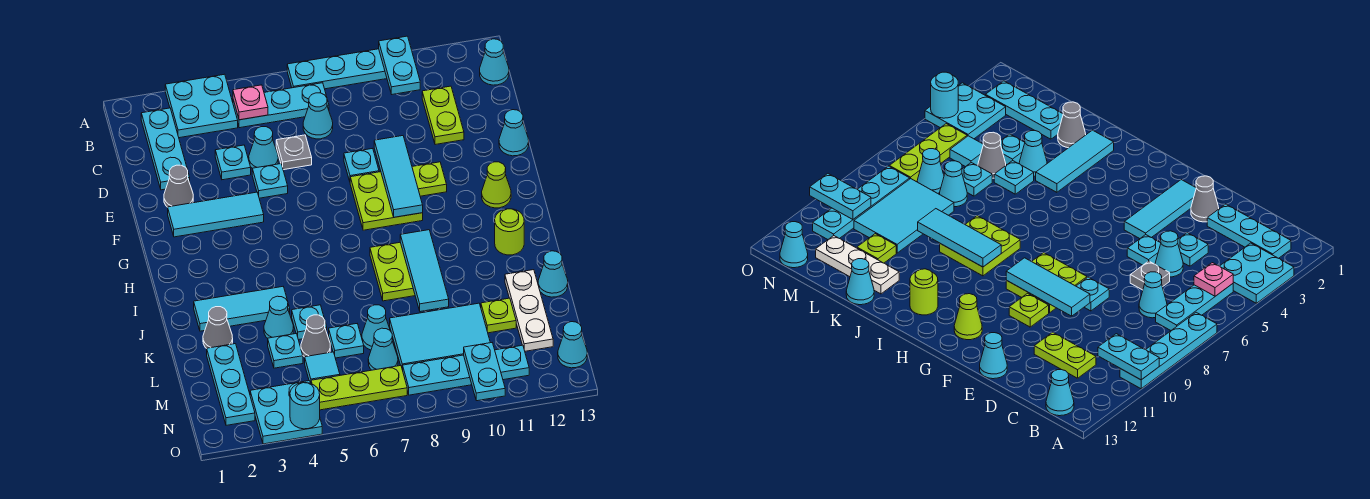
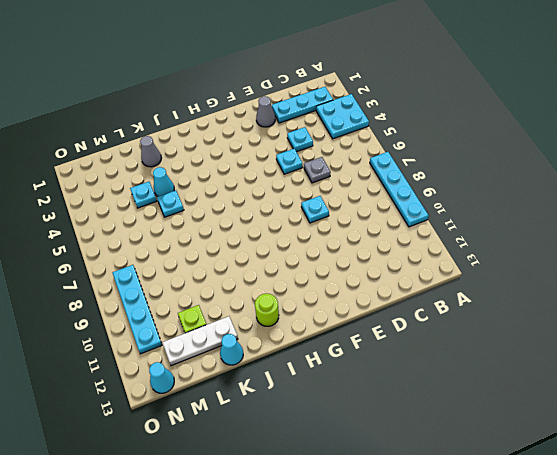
none -> cyan plate B5:B7 level 1
none -> cyan cone B13 level 1
none -> cyan cone C7 level 1
none -> lime plate C11:D11 level 1

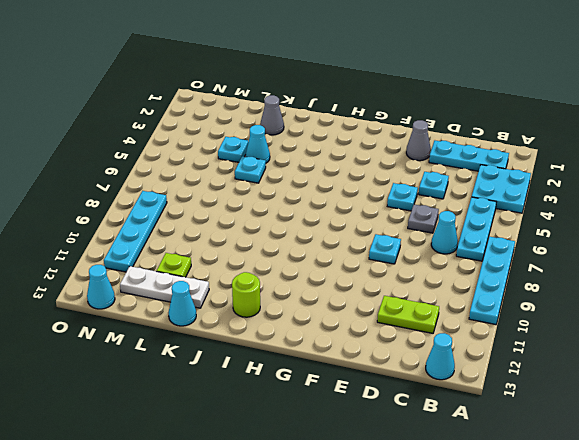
none -> cyan cone D5 level 1
none -> cyan cone E13 level 1
none -> cyan tile F2:F4 level 1
none -> lime plate F8:G9 level 1

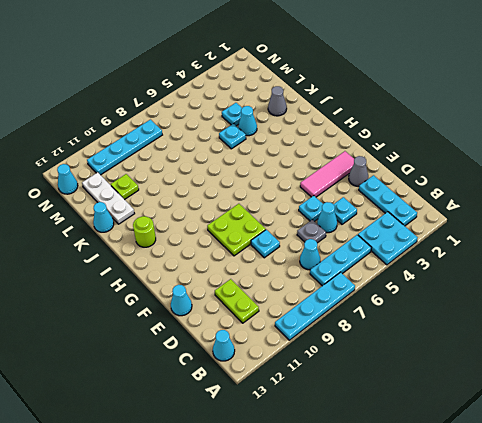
pink tile F2:F4 level 1 -> cyan tile F2:F4 level 1
none -> lime plate F10 level 1
none -> lime cone G12 level 1
none -> lime plate I8:J9 level 1
none -> cyan tile J2:J4 level 1

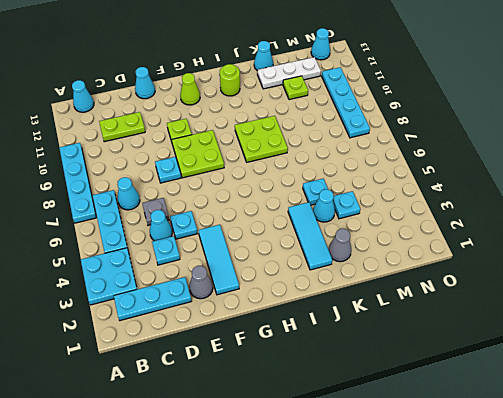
none -> cyan plate L2:N2 level 1
none -> grey cone L5 level 1
none -> cyan plate L6 level 1
none -> cyan cone L7 level 1

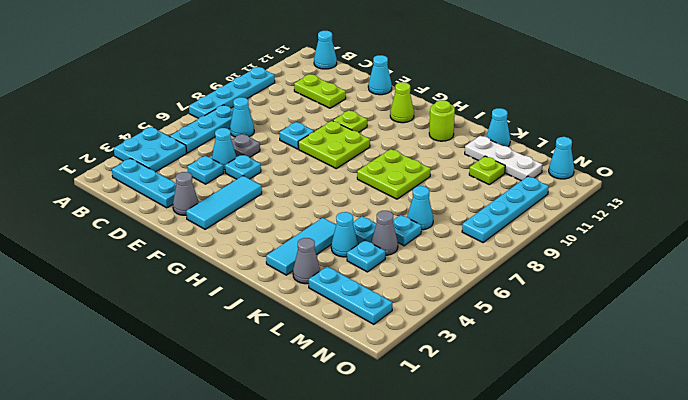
none -> cyan tile L8:M10 level 1
none -> cyan tile M5 level 1
none -> cyan cone M7 level 1
none -> cyan plate N3:O4 level 1

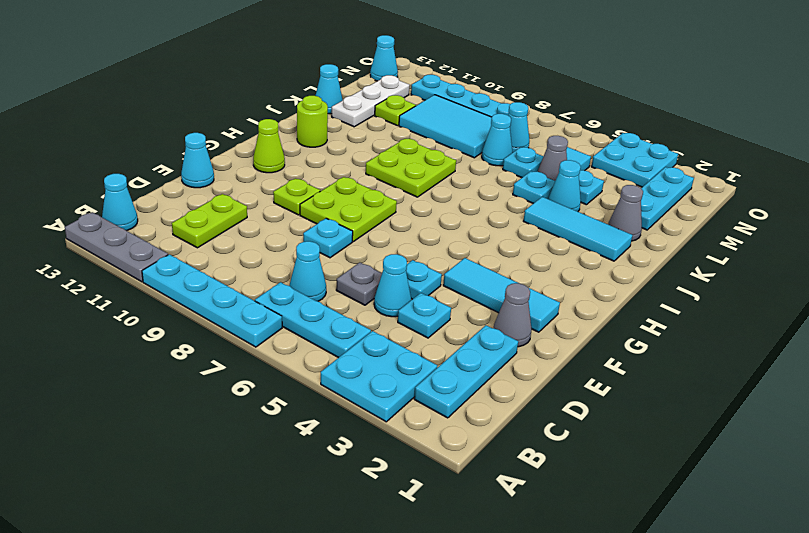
grey plate A11:A13 level 1 -> none
none -> lime plate N5:N7 level 1
none -> cyan plate A10:B10 level 2
none -> pink plate B5 level 2
none -> cyan tile E9:G9 level 2

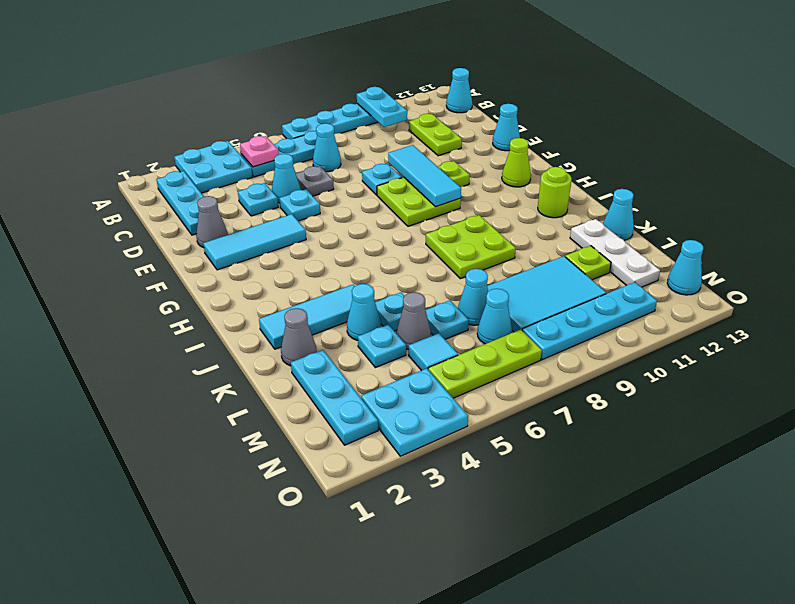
none -> cyan tile I9:K9 level 2
none -> cyan plate N10:O10 level 2
none -> cyan round brick O4 level 2

